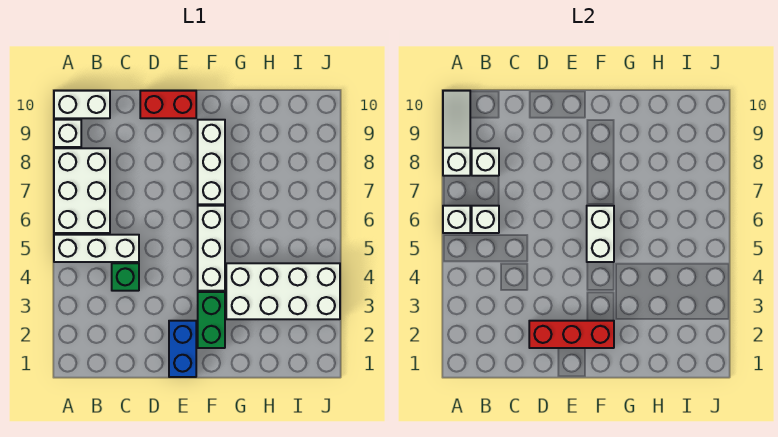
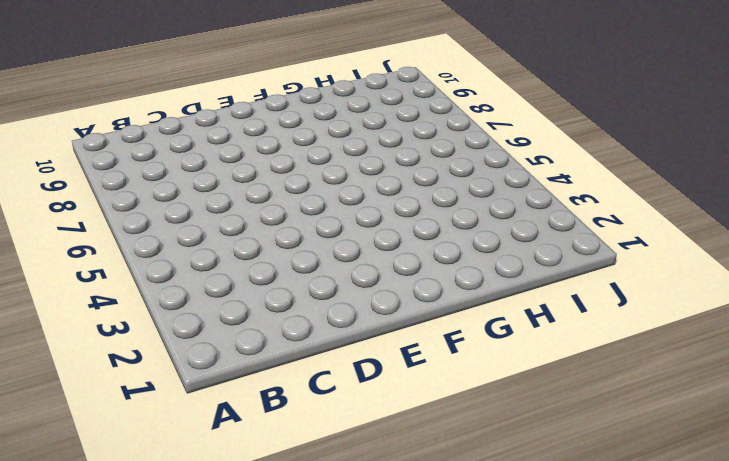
none -> white brick A5:C5 level 1
none -> white brick A6:B8 level 1
none -> white brick A9 level 1

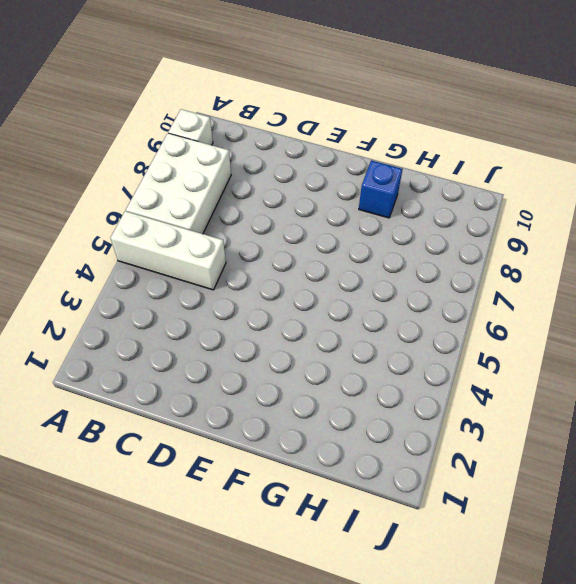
blue brick G9 level 1 -> none
none -> white brick A10:B10 level 1
none -> green brick C4 level 1
none -> red brick D10:E10 level 1

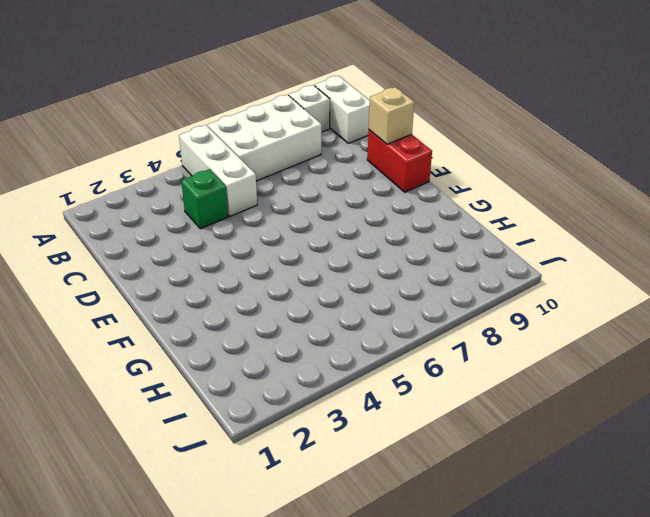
tan brick D10 level 2 -> none
none -> blue brick E1:E2 level 1
none -> green brick F2:F3 level 1
none -> white brick F4:F6 level 1

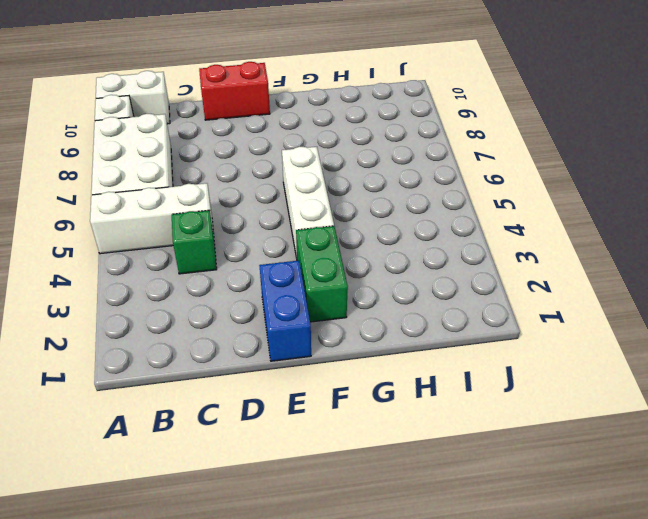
none -> white brick F7:F9 level 1
none -> white brick G3:J4 level 1
none -> white brick A6 level 2

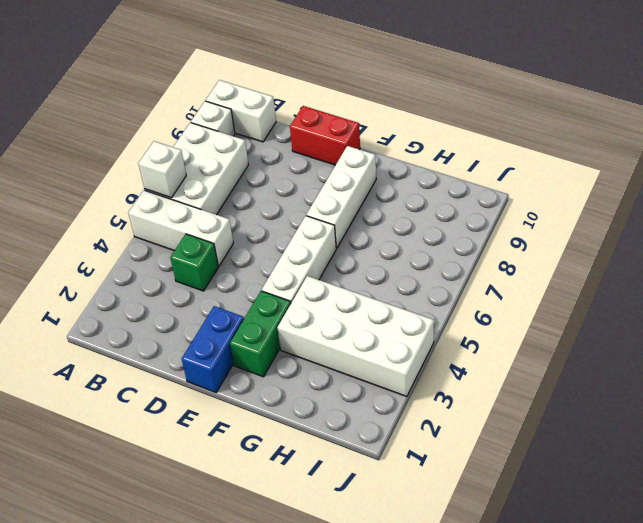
none -> white slope A8:A10 level 2 top 8
none -> white brick B6 level 2
none -> white brick B8 level 2

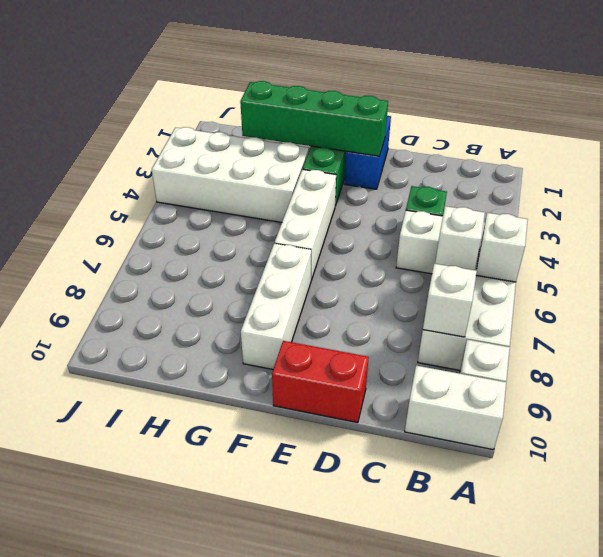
green brick E2:H2 level 2 -> red brick D2:F2 level 2
none -> white slope A8:A10 level 2 top 8
none -> white brick F5:F6 level 2

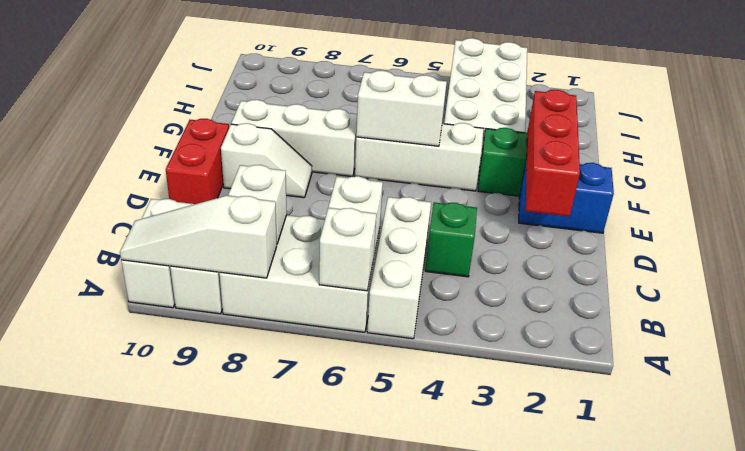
white slope E8:E9 level 1 top 9 -> none

